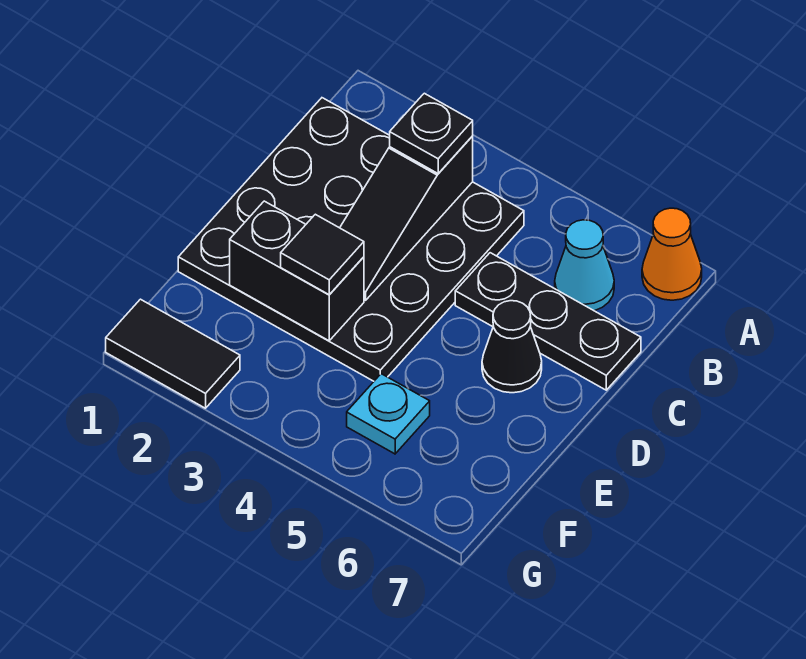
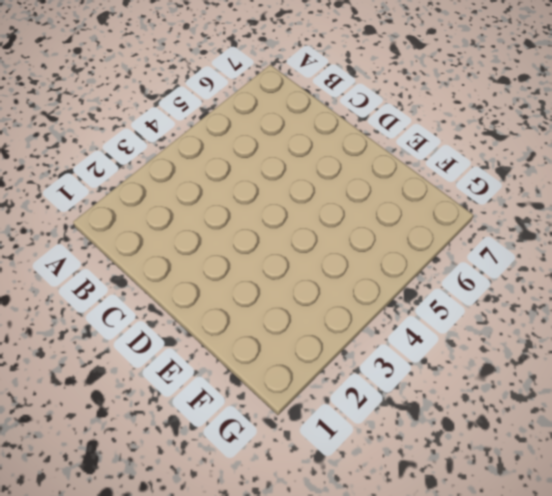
none -> orange cone A7 level 1
none -> black plate B1:E4 level 1

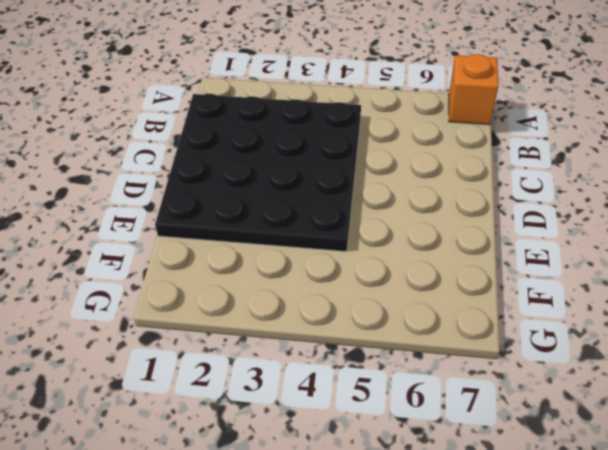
orange brick A7 level 1 -> orange cone A7 level 1
none -> cyan cone B6 level 1
none -> black plate C5:C7 level 1

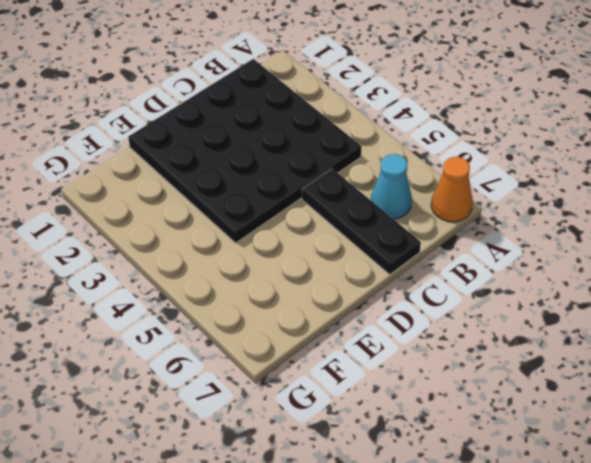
none -> black cone D6 level 1
none -> cyan plate F5 level 1

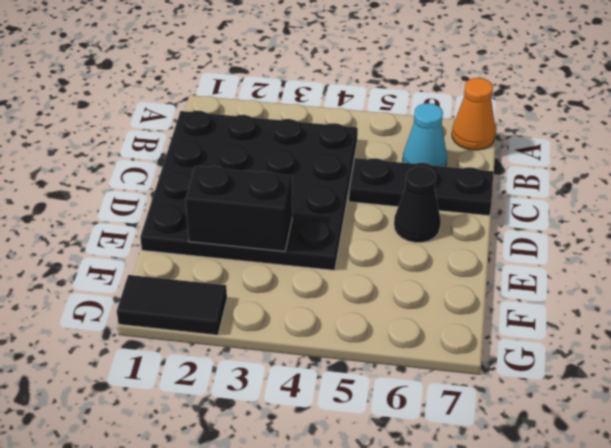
none -> cyan plate F5 level 1
none -> black slope B3:D3 level 2 top B

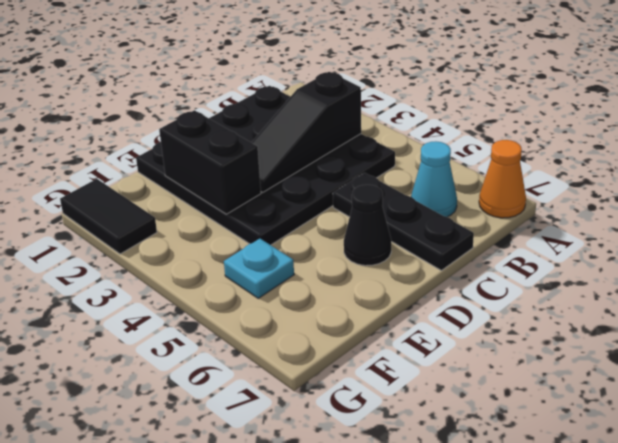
none -> black plate B3 level 3
none -> black tile E3 level 3

